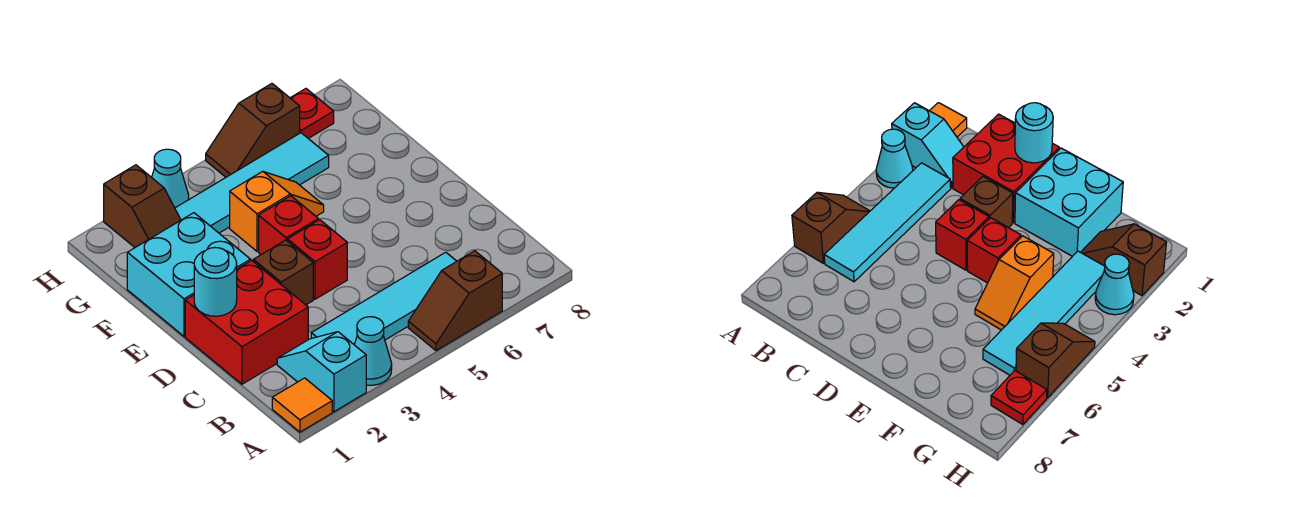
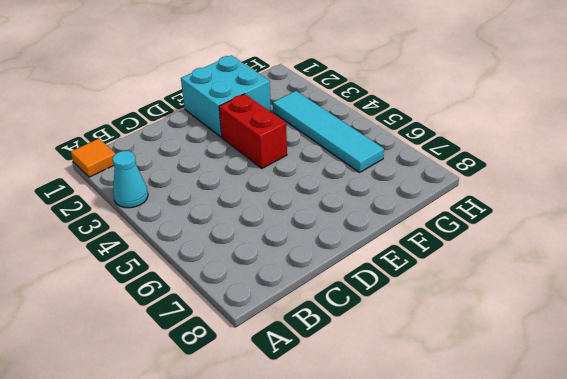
red brick E3:E4 level 1 -> red brick E4 level 1
none -> cyan slope A2:B2 level 1 top A
none -> brown slope A5:A6 level 1 top 6
none -> cyan tile B3:B6 level 1

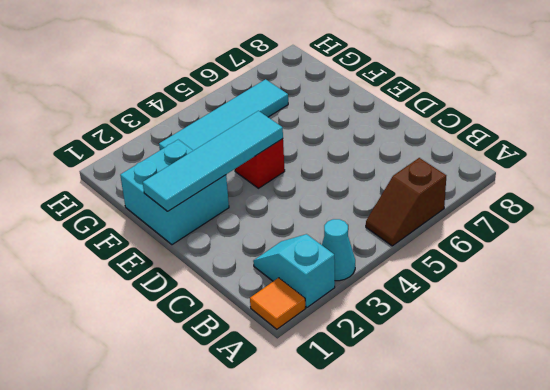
cyan tile E1:E4 level 2 -> cyan tile B3:B6 level 1
none -> red brick C1:D2 level 1
none -> brown brick D3 level 1
none -> red brick D4 level 1

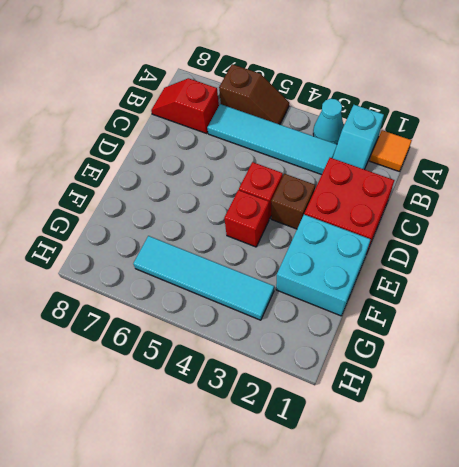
red slope B7:B8 level 1 top 7 -> none
none -> orange slope F4:F5 level 1 top 4
none -> brown slope G2:H2 level 1 top H
none -> cyan cone H3 level 1

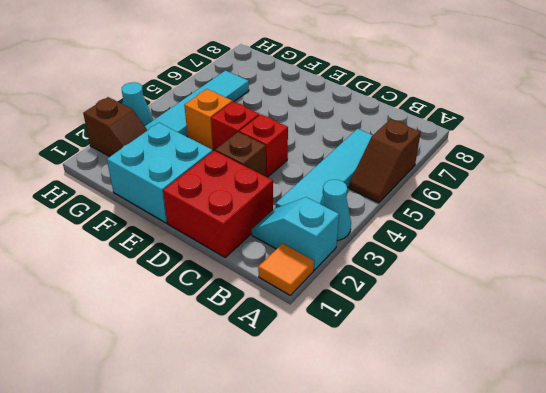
none -> brown slope H5:H6 level 1 top 6
none -> red plate H7 level 1
none -> cyan round brick D1 level 2

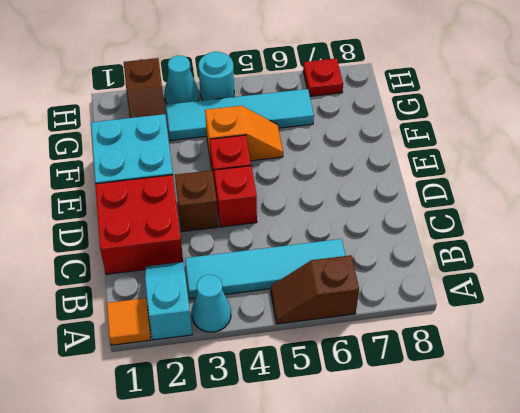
cyan round brick H4 level 1 -> cyan round brick D1 level 2
none -> brown slope H5:H6 level 1 top 6

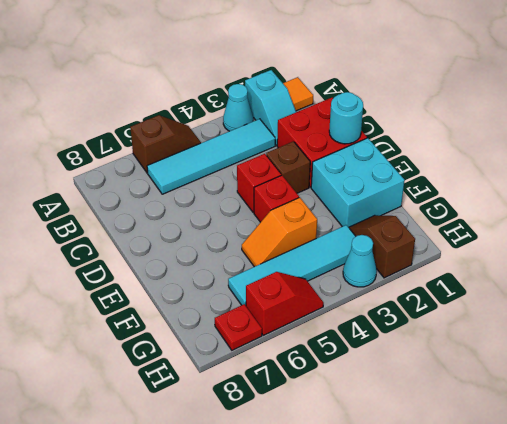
red slope H5:H6 level 1 top 6 -> brown slope H5:H6 level 1 top 6

